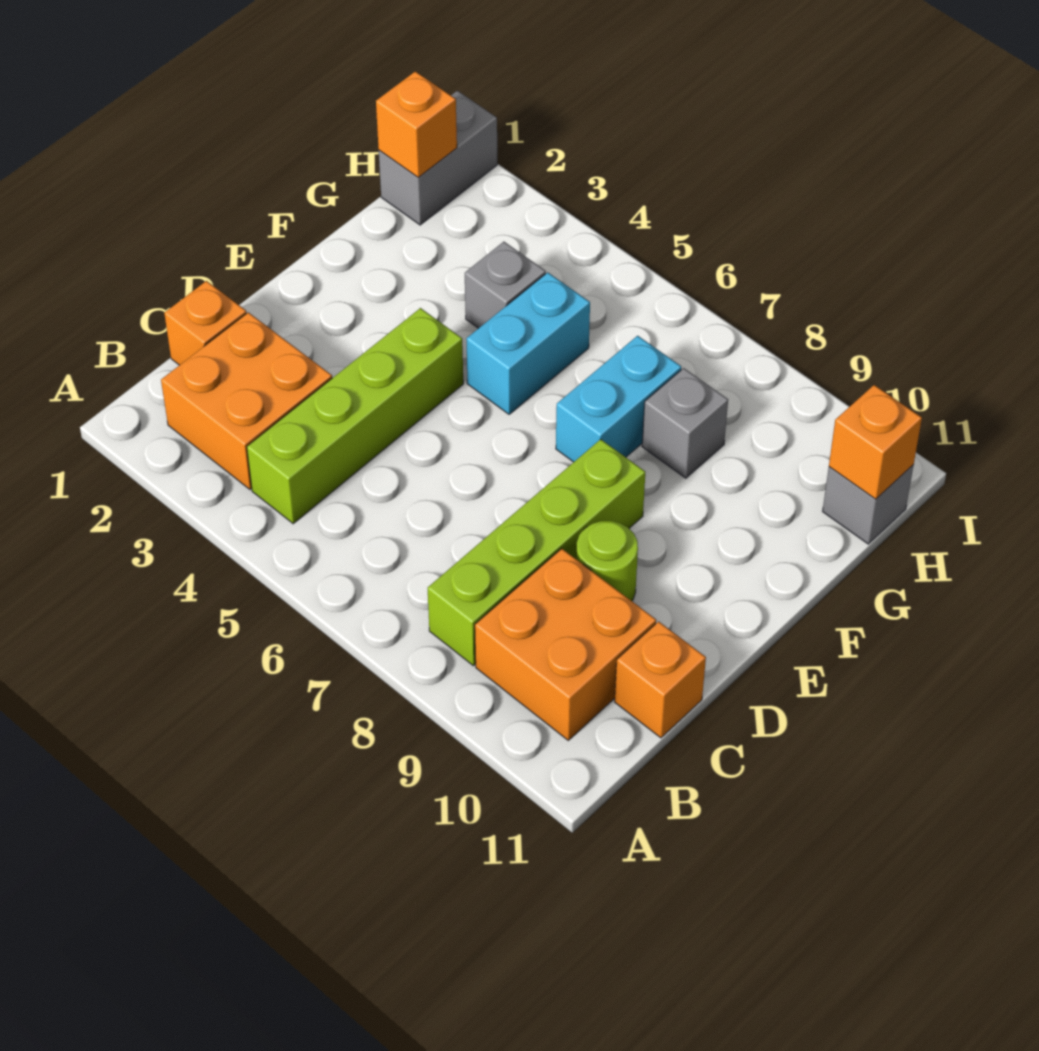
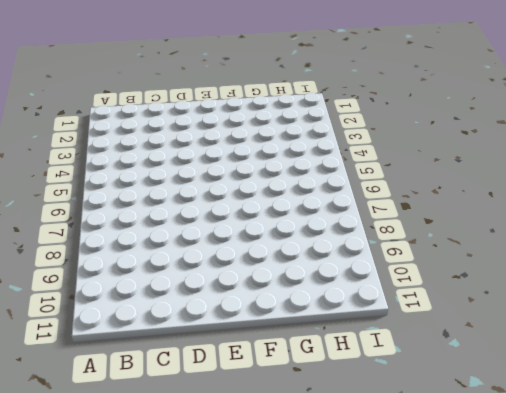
none -> orange brick B2:C3 level 1
none -> lime brick B4:E4 level 1
none -> lime brick B8:E8 level 1

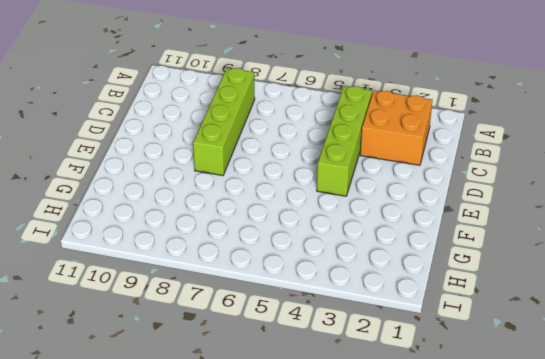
none -> orange brick B9:C10 level 1
none -> orange brick C1 level 1
none -> orange brick C11 level 1

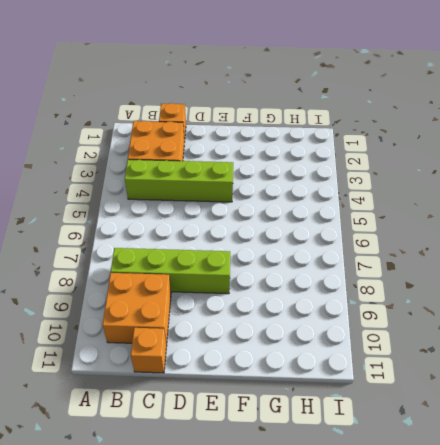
none -> lime round brick D9 level 1
none -> cyan brick F5:G5 level 1
none -> cyan brick F7:G7 level 1

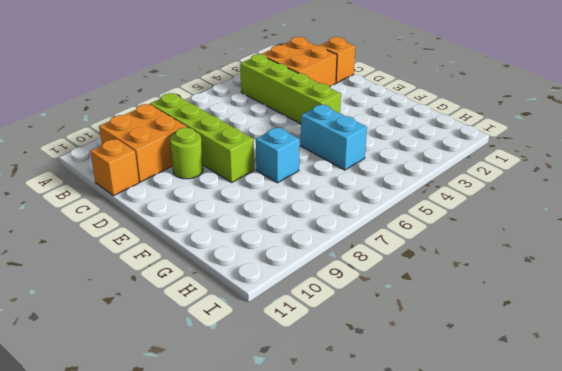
cyan brick F7 level 1 -> cyan brick F7:G7 level 1
none -> grey brick G4 level 1
none -> grey brick G8 level 1
none -> grey brick H1:I1 level 1

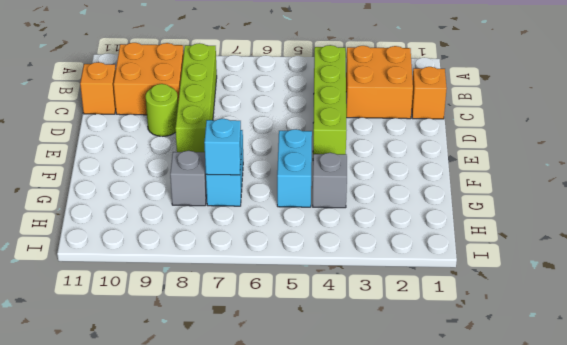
cyan brick G7 level 2 -> none
none -> grey brick H1:I1 level 1
none -> grey brick H11 level 1
none -> orange brick H1 level 2

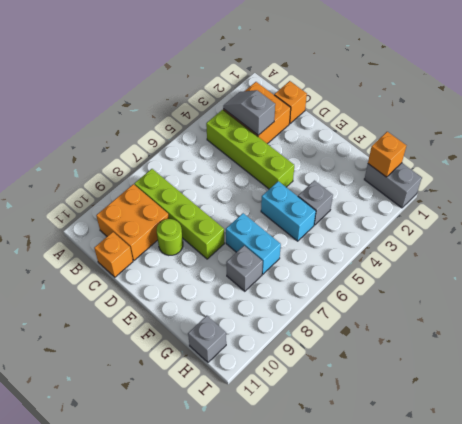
grey slope B3:C3 level 2 top C -> none
none -> orange brick H11 level 2

